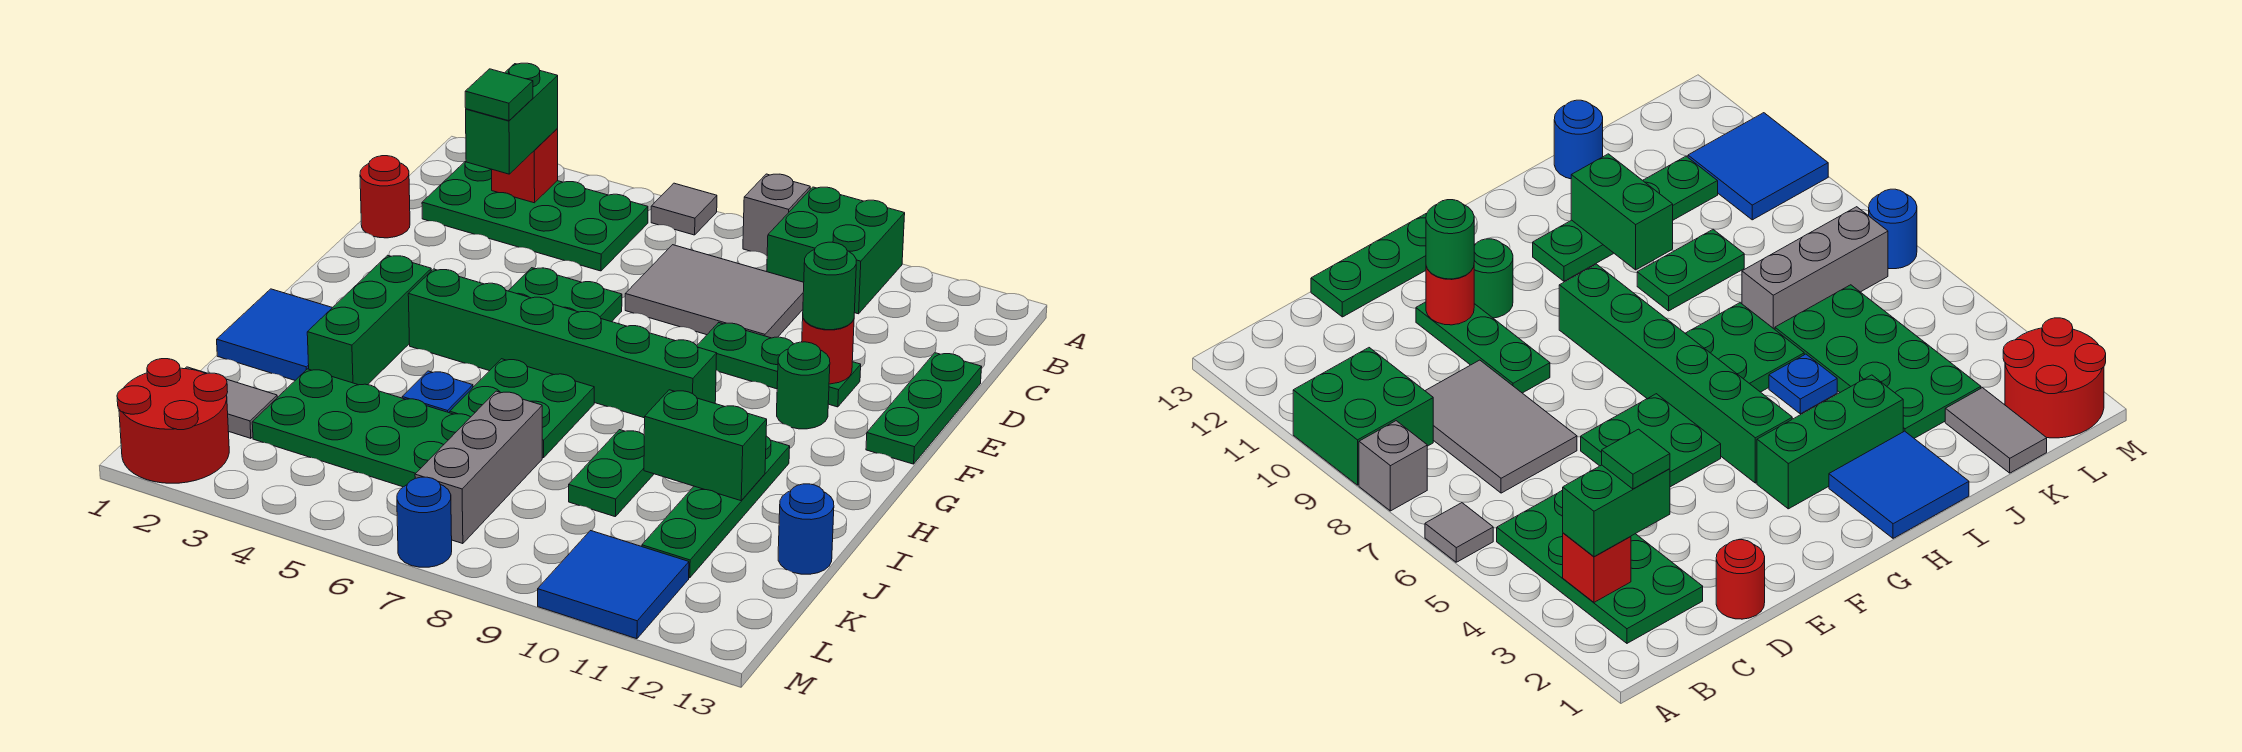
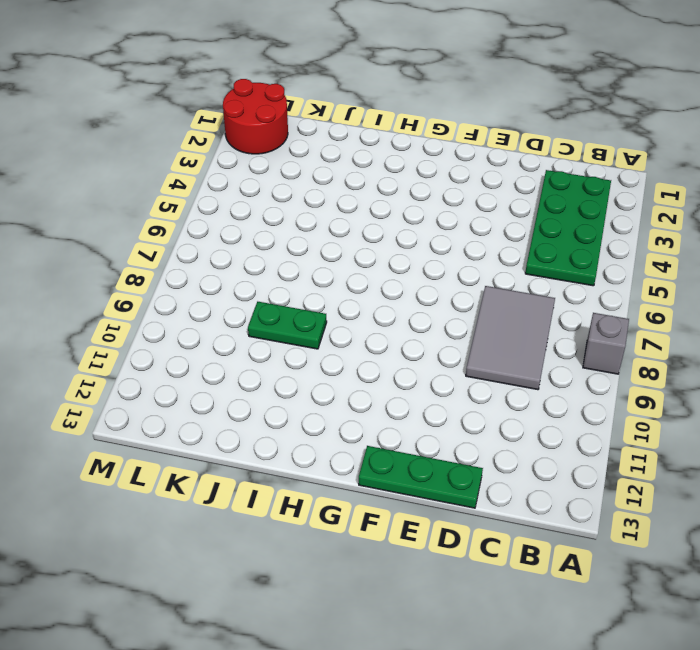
none -> grey tile A6 level 1
none -> green brick A9:B10 level 1
none -> red round brick D1 level 1
none -> green plate E5:F6 level 1

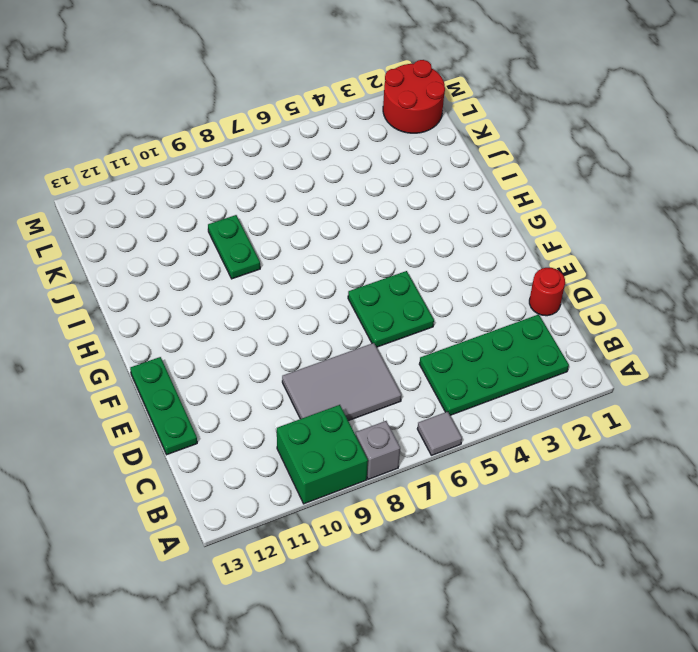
none -> green plate E9:E11 level 1
none -> green round brick F11 level 1
none -> green brick G3:I3 level 1
none -> green brick G4:G9 level 1

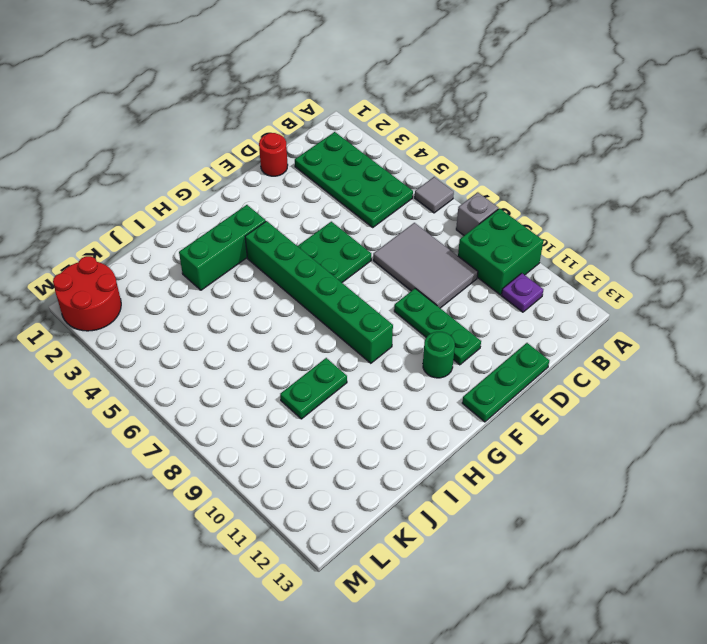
purple plate B11 level 1 -> none
none -> blue tile H1:I2 level 1
none -> green plate H6:I7 level 1
none -> green plate H11:K11 level 1
none -> blue plate I5 level 1

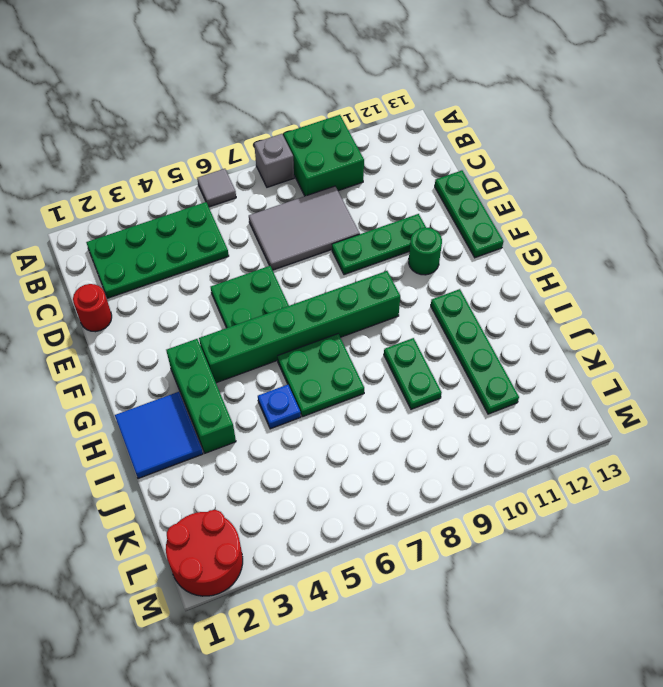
none -> green plate J3:K6 level 1
none -> grey brick J7:L7 level 1
none -> blue round brick J13 level 1
none -> grey tile K1:K2 level 1

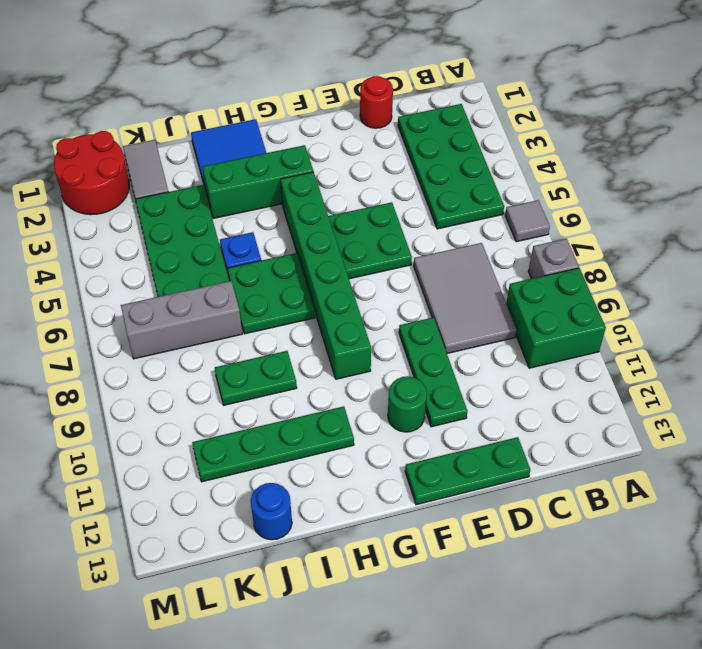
none -> blue tile L10:M11 level 1
none -> blue round brick M7 level 1
none -> red brick B3 level 2
none -> red round brick E11 level 2

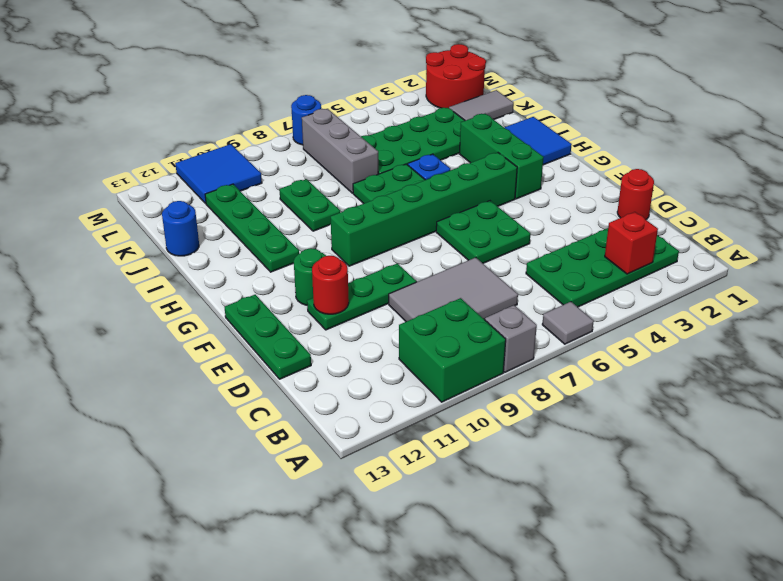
none -> green brick I10:I11 level 2
none -> green brick B3:C3 level 3
none -> green round brick E11 level 3
none -> green tile C3 level 4

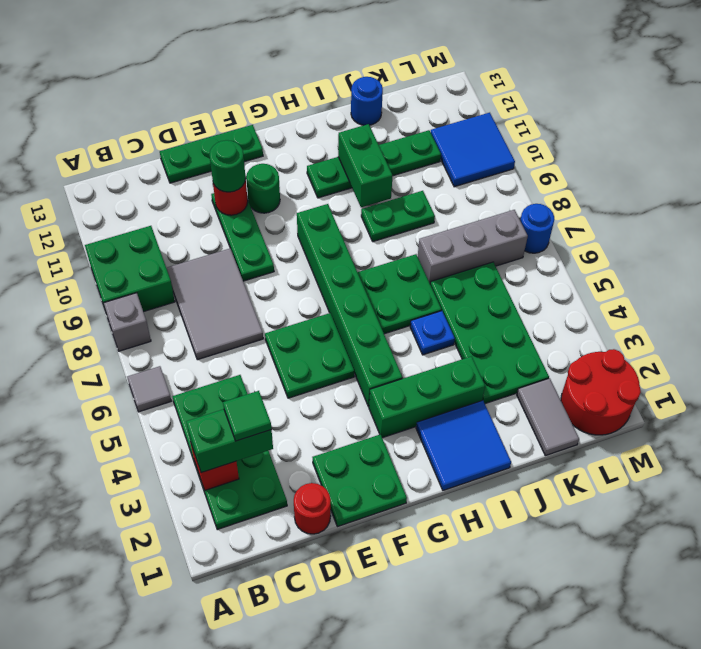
green plate E1:F2 level 1 -> none

